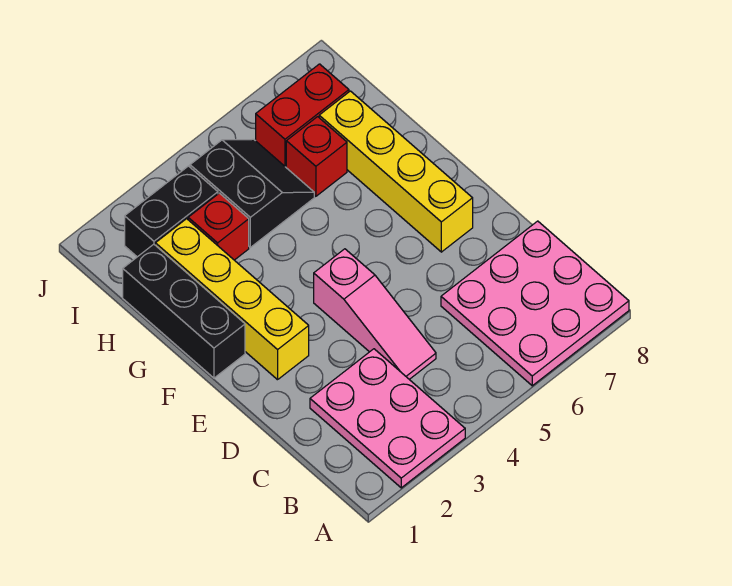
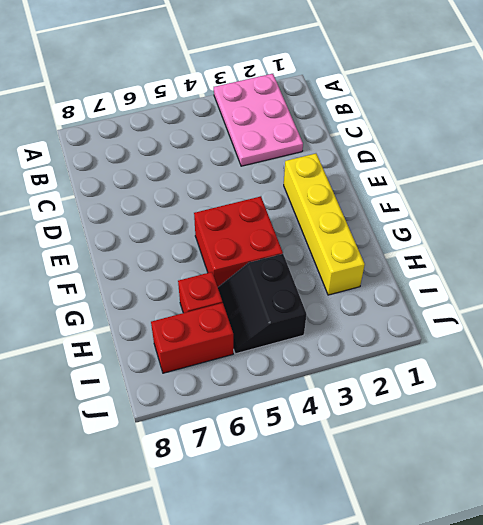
red brick F4:G5 level 1 -> none
none -> pink plate A6:C8 level 1
none -> pink slope C4:E4 level 1 top E

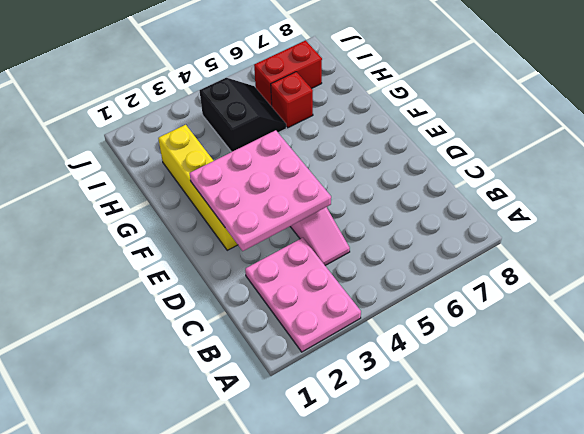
pink plate D2:F4 level 2 -> pink plate A6:C8 level 1
none -> yellow brick E7:H7 level 1
none -> black brick F1:H1 level 1

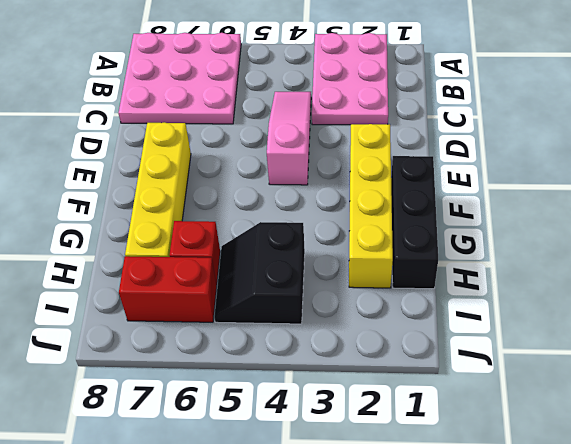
none -> red brick H3 level 1
none -> black brick I2:I3 level 1

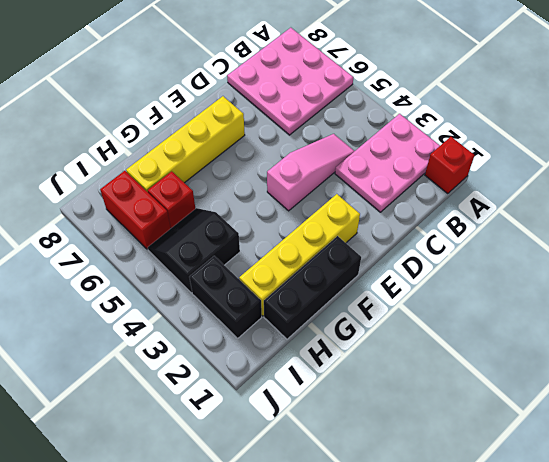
red brick A1 level 1 -> red brick H3 level 1

